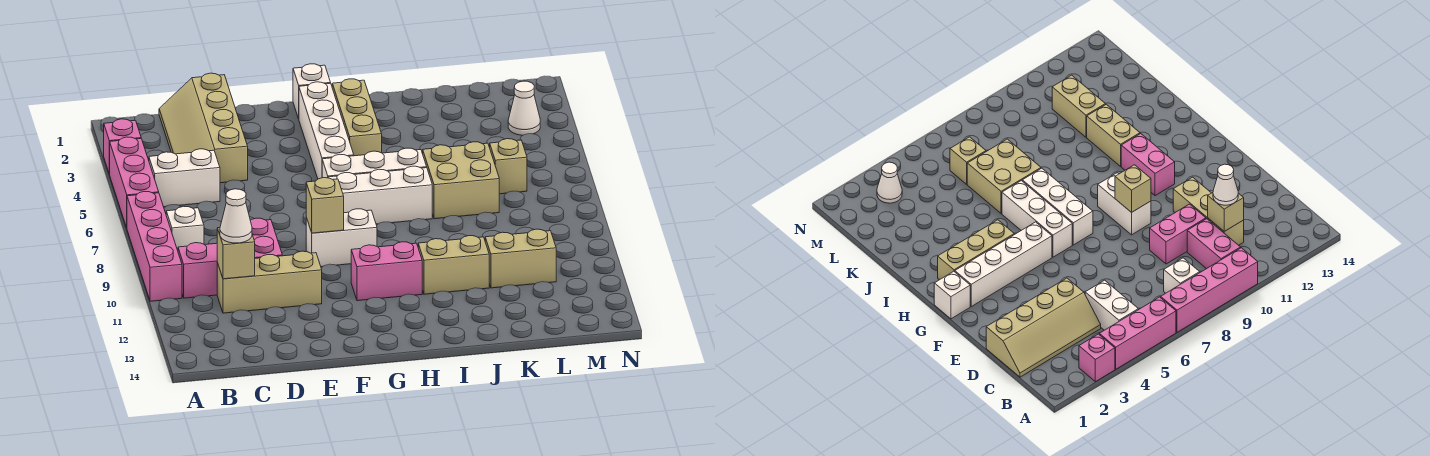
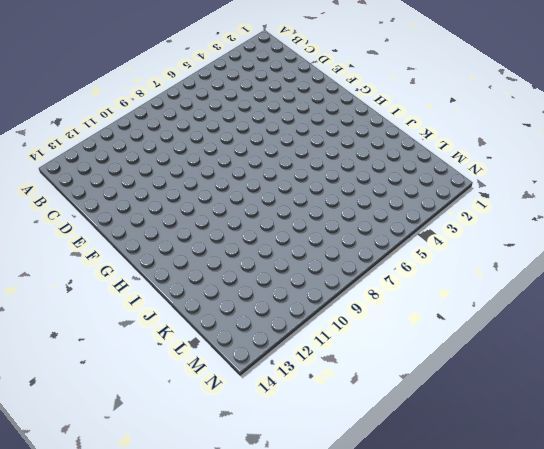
none -> pink brick A3 level 1
none -> pink brick A4:A6 level 1
none -> pink brick A7:A10 level 1

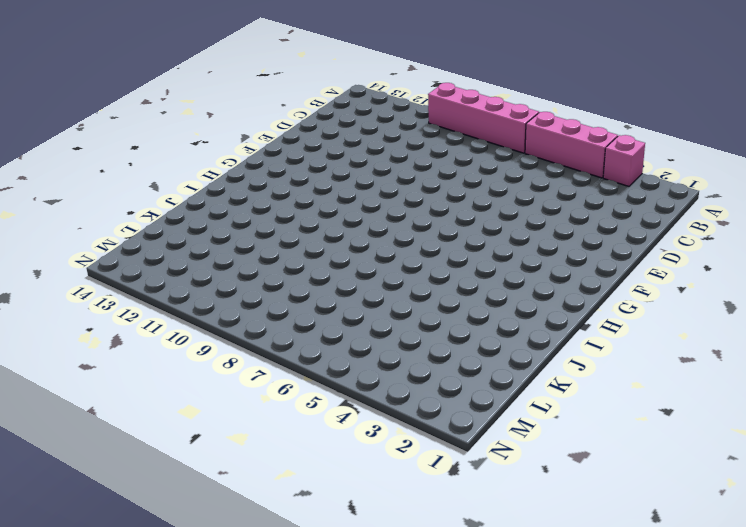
none -> white brick B5:C5 level 1
none -> white brick B8 level 1
none -> pink brick B10:C10 level 1

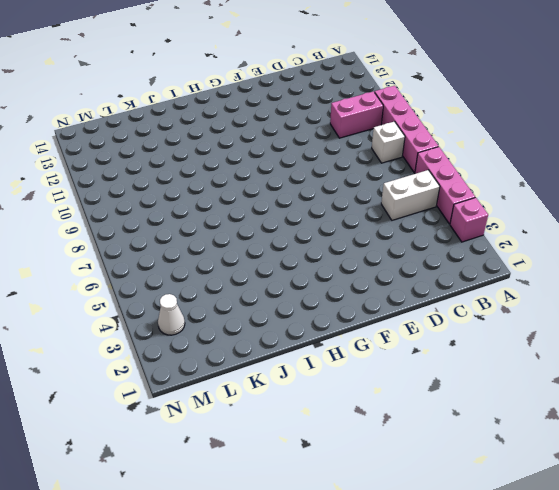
none -> tan slope C1:D4 level 1 top D
none -> tan brick C11:E11 level 1
none -> pink brick D9:D10 level 1

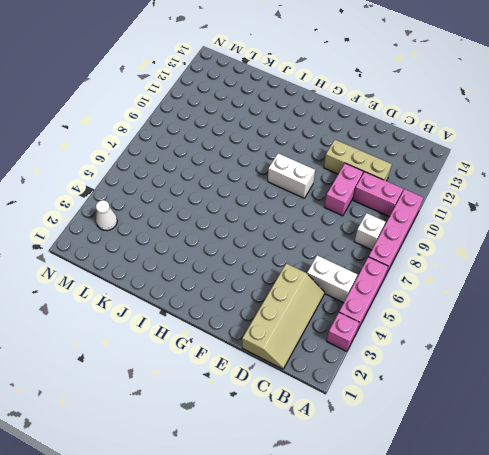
none -> white brick G1 level 1
none -> white brick G2:G5 level 1
none -> white brick G6:I6 level 1

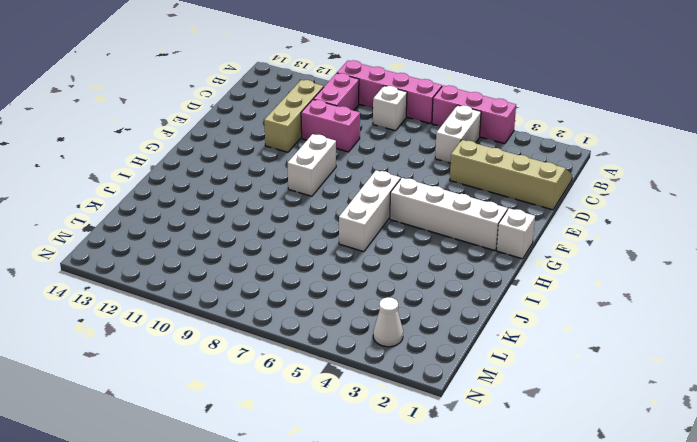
none -> pink brick A3 level 1
none -> white brick G7:I7 level 1
none -> pink brick G11:H11 level 1

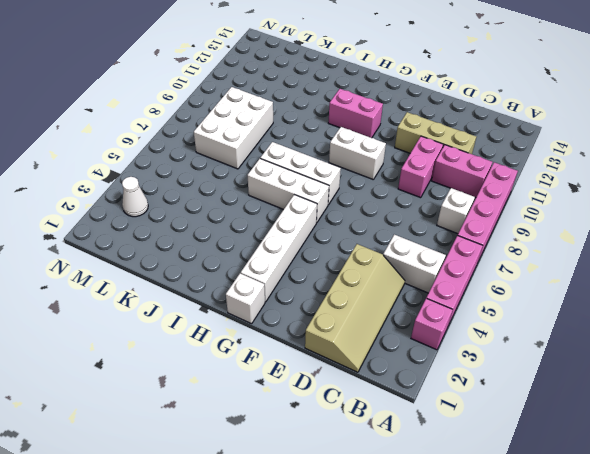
white brick K7:L9 level 1 -> tan brick J6:K7 level 1
none -> tan brick H2:H4 level 1
none -> tan brick I11:J11 level 1
none -> tan brick K11:L11 level 1

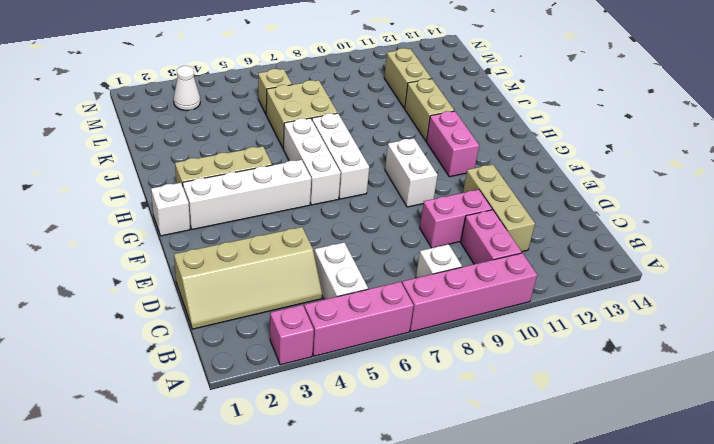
none -> tan brick C11 level 2
none -> tan brick F9 level 2
none -> white cone C11 level 3

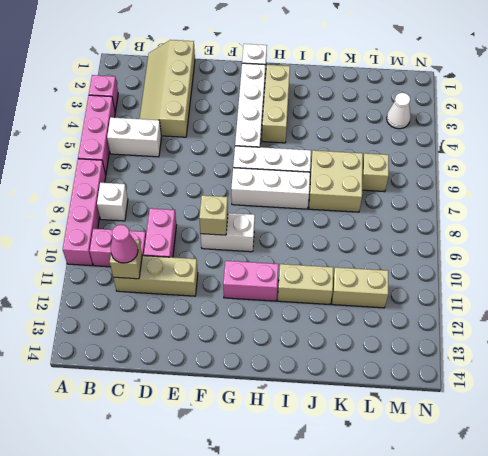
pink cone C11 level 3 -> white cone C11 level 3

